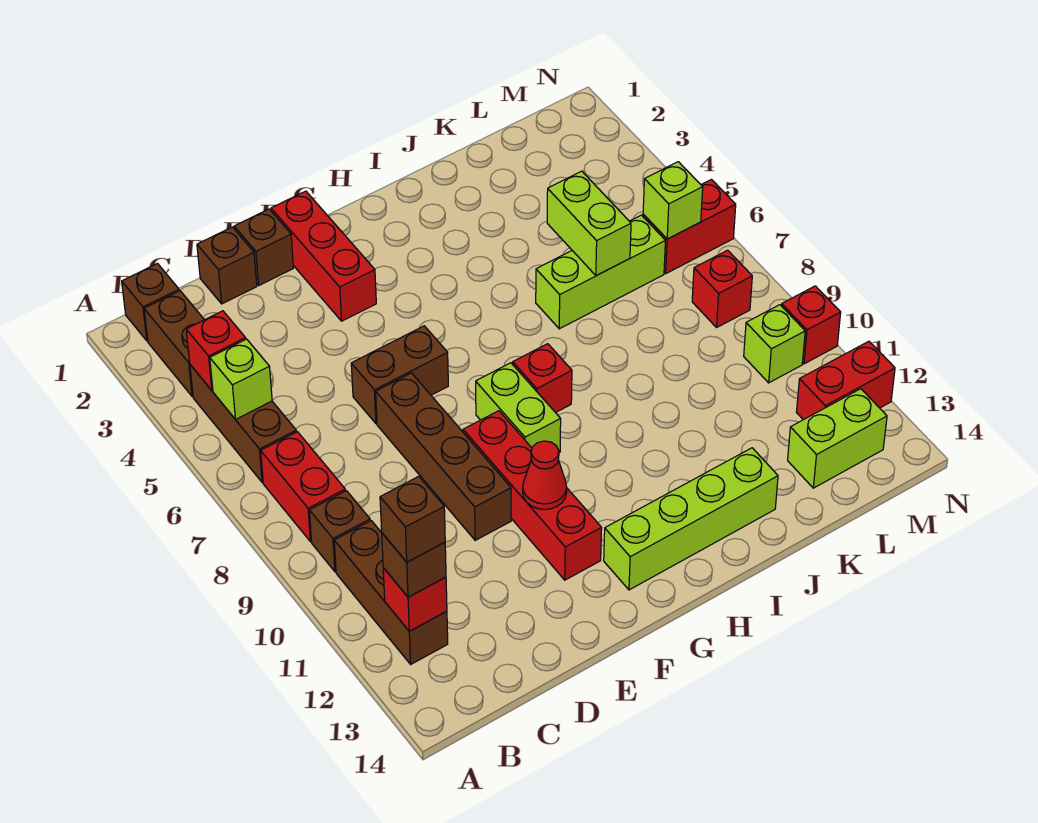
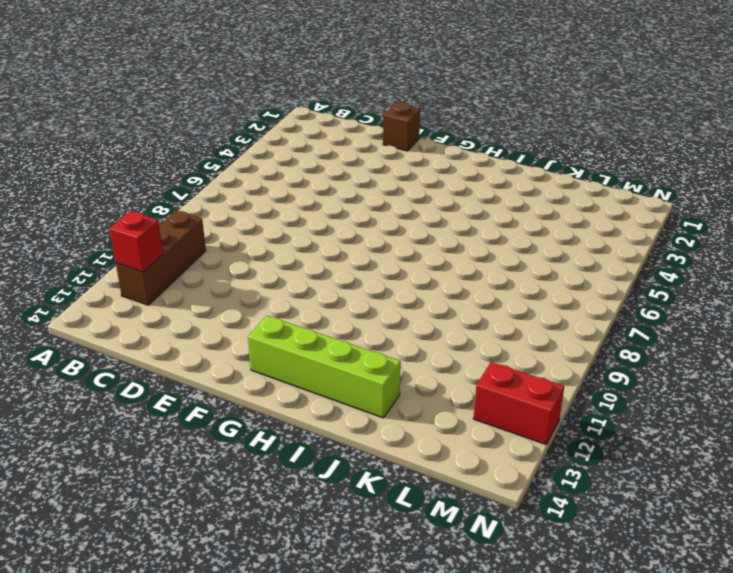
none -> brown brick B1 level 1
none -> brown brick B2:B3 level 1
none -> brown brick B4:B6 level 1
none -> red brick B7:B8 level 1

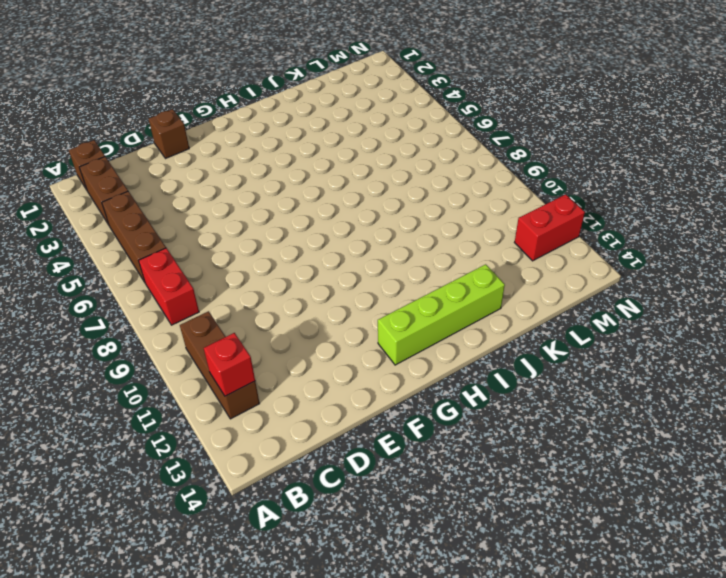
none -> brown brick B9 level 1
none -> brown brick D1 level 1
none -> brown brick E6:F6 level 1
none -> brown brick E7:E10 level 1

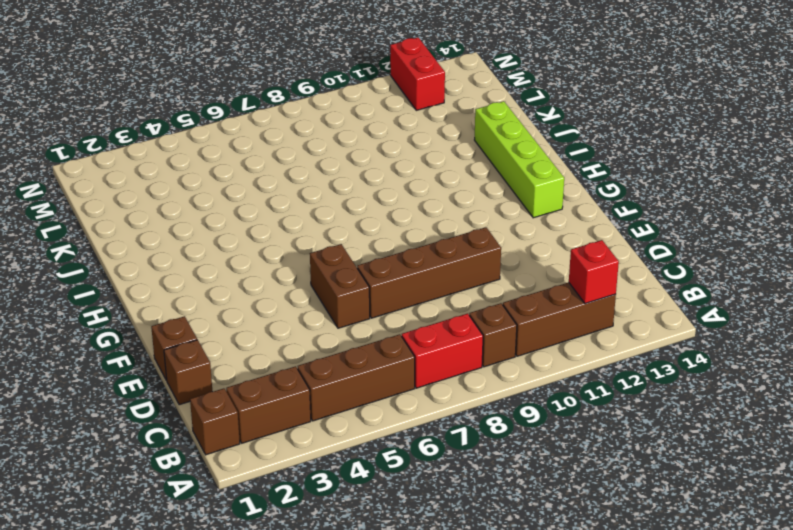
none -> red brick F1:F3 level 1
none -> red brick F9:F12 level 1
none -> lime brick G8:G9 level 1
none -> red brick H8 level 1

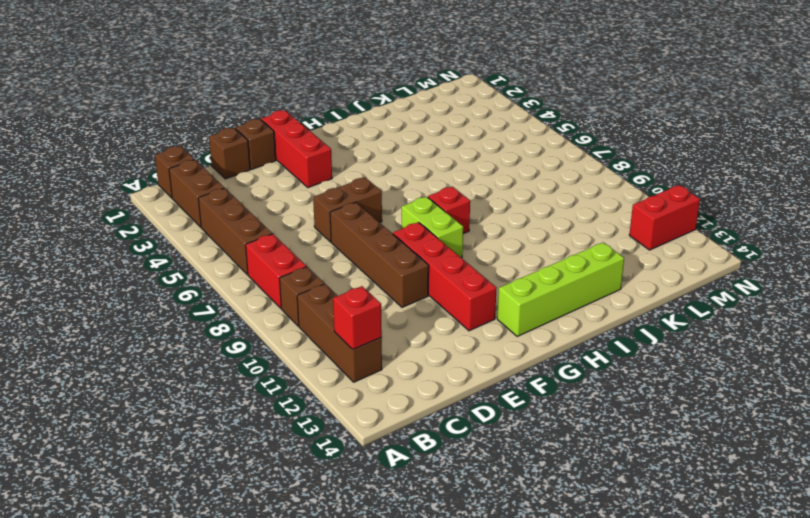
none -> lime brick J6:L6 level 1
none -> lime brick L13:M13 level 1
none -> red brick M6:N6 level 1
none -> red brick M8 level 1

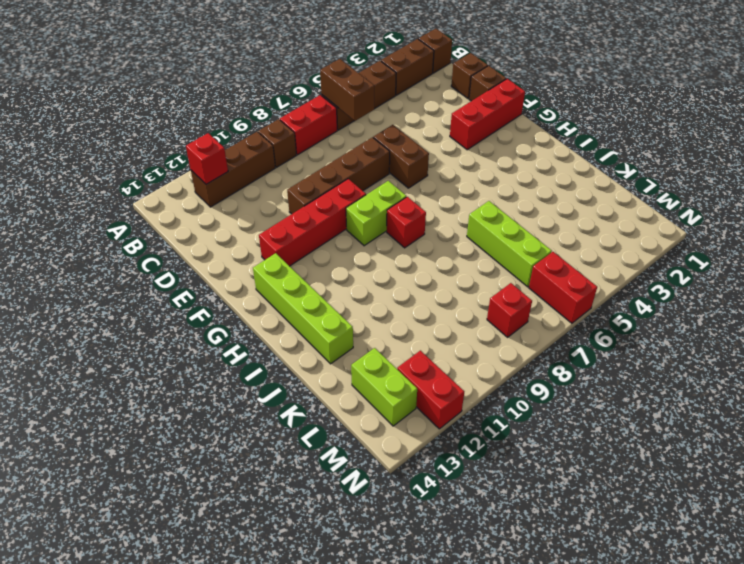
brown brick B6:C6 level 2 -> none
none -> lime brick M10 level 1
none -> red brick N10 level 1
none -> red brick B4 level 2
none -> lime brick B5 level 2

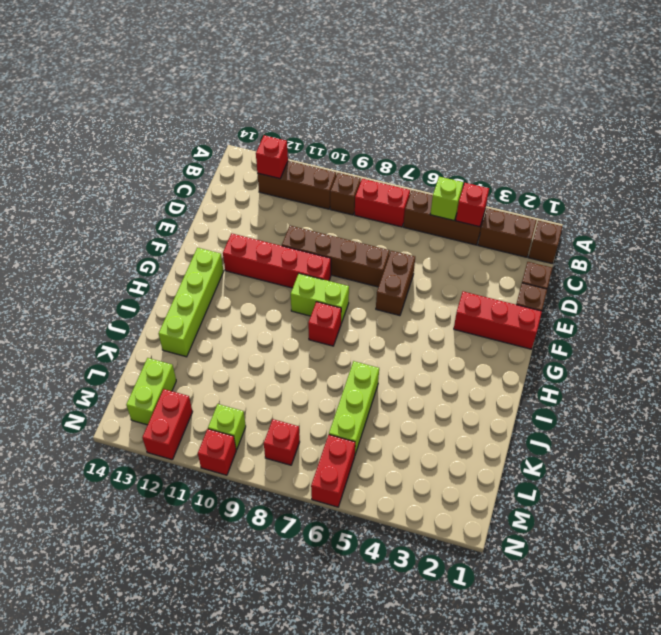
none -> red cone F11 level 2
none -> lime brick K5:K6 level 2
none -> lime brick M6 level 2
none -> brown brick B12 level 3

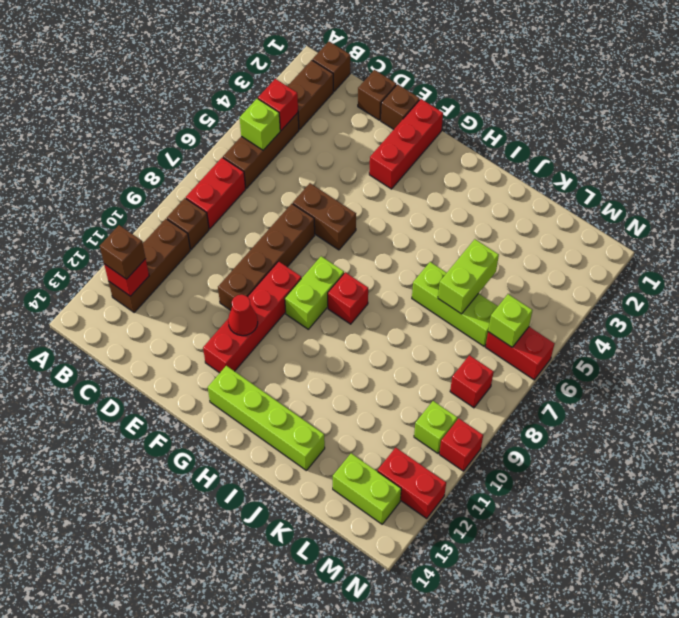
none -> brown brick B12 level 4

